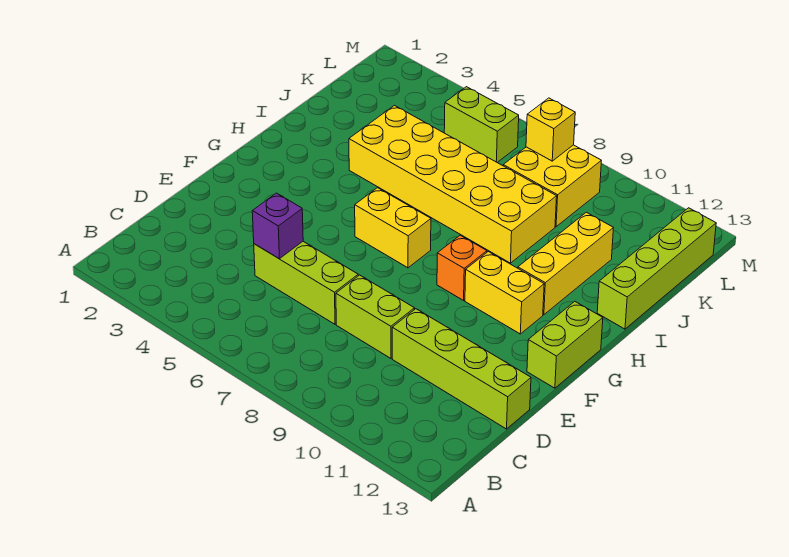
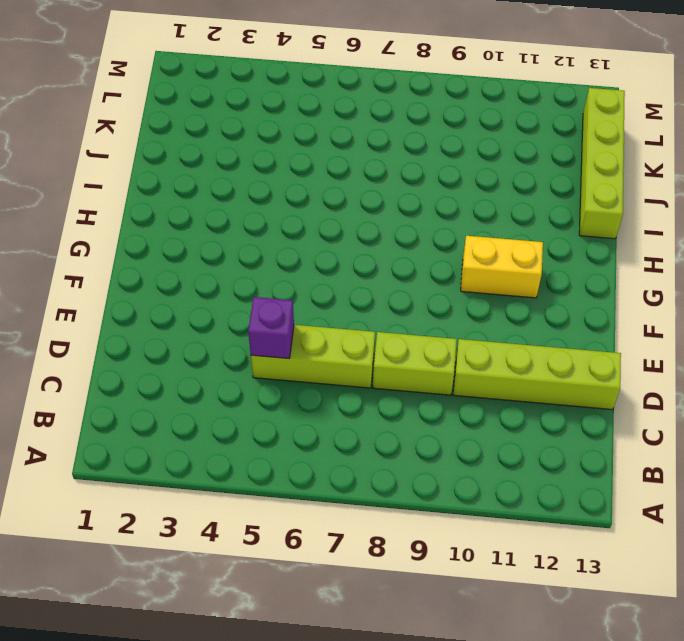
none -> lime brick F13:G13 level 1
none -> yellow brick G6:G7 level 1
none -> orange brick G9 level 1

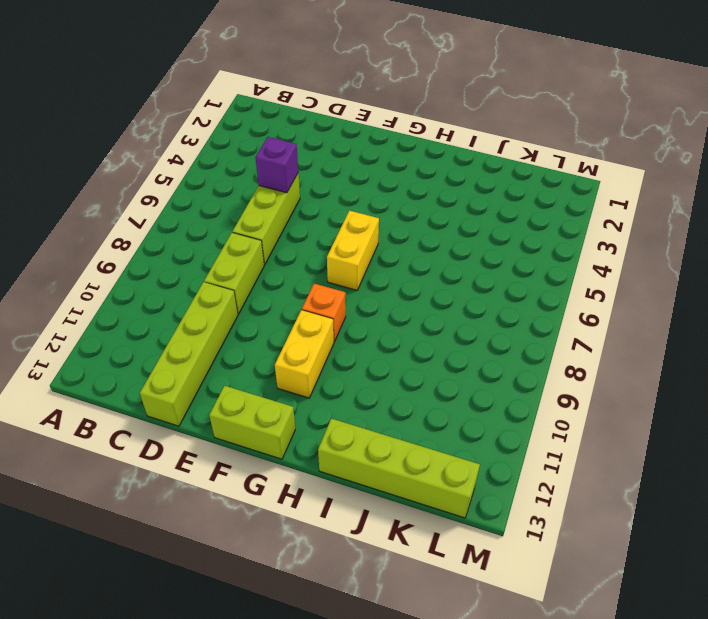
none -> yellow brick H11:J11 level 1
none -> yellow brick I4:J9 level 1
none -> yellow brick K8:L9 level 1

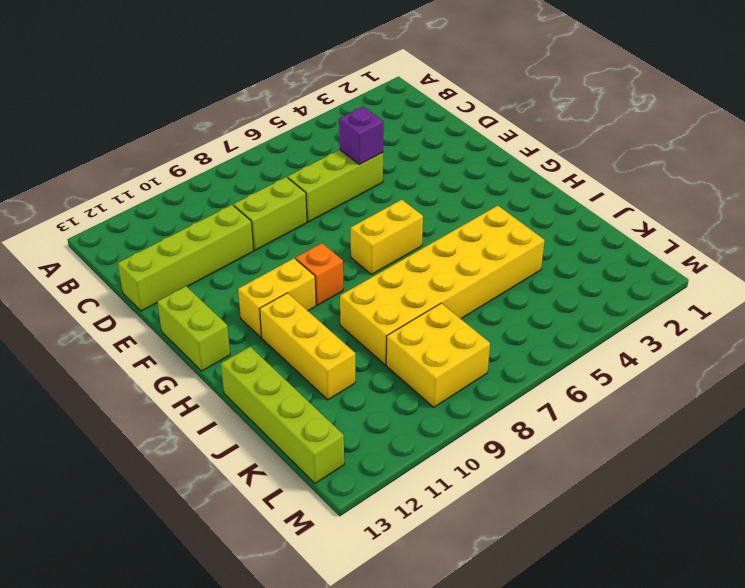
none -> lime brick L5:L6 level 1
none -> yellow brick L8 level 2

